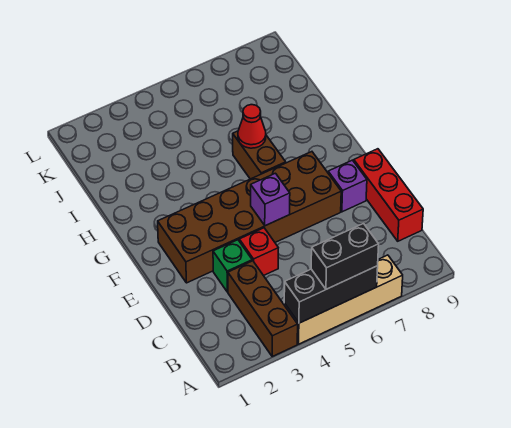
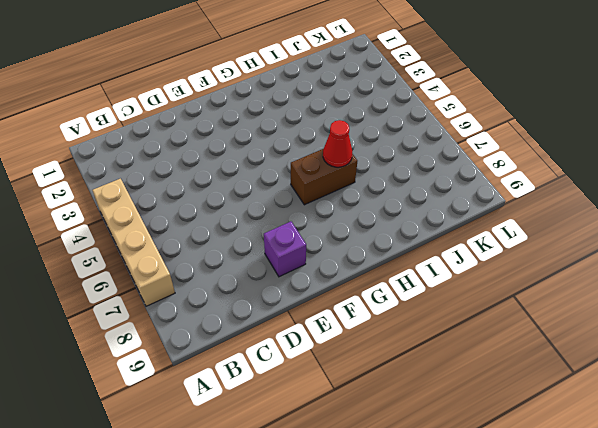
none -> brown brick A3:C3 level 1
none -> red brick C9:E9 level 1
none -> green brick D3 level 1

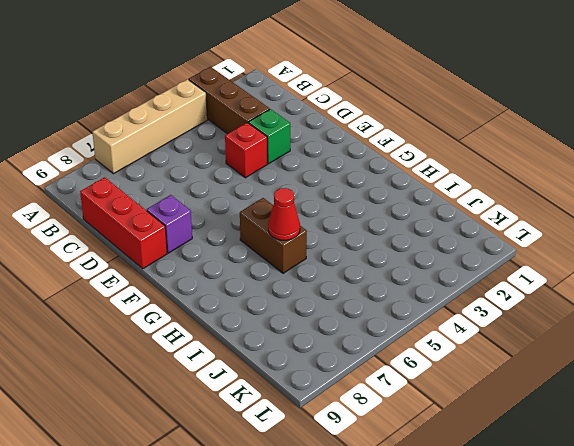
none -> brown brick E2:F7 level 1
none -> black brick A4:A6 level 2
none -> purple brick E5 level 2

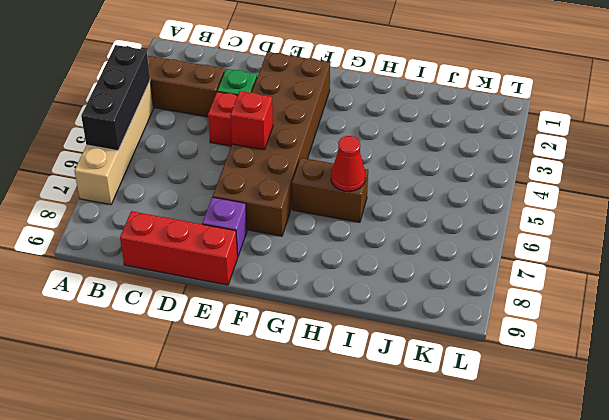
red brick E5 level 2 -> purple brick E5 level 2
none -> black brick A5:A6 level 3

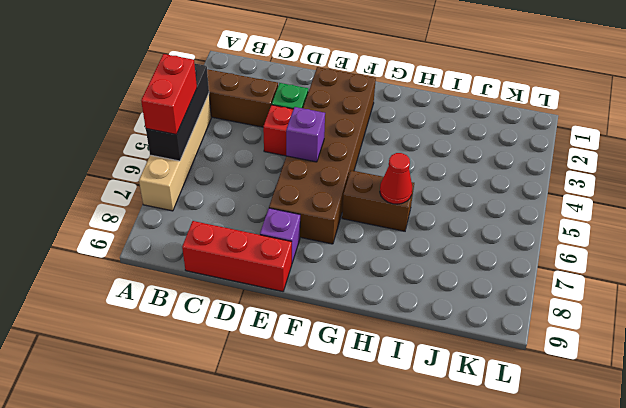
red brick A5:A6 level 3 -> black brick A5:A6 level 3

